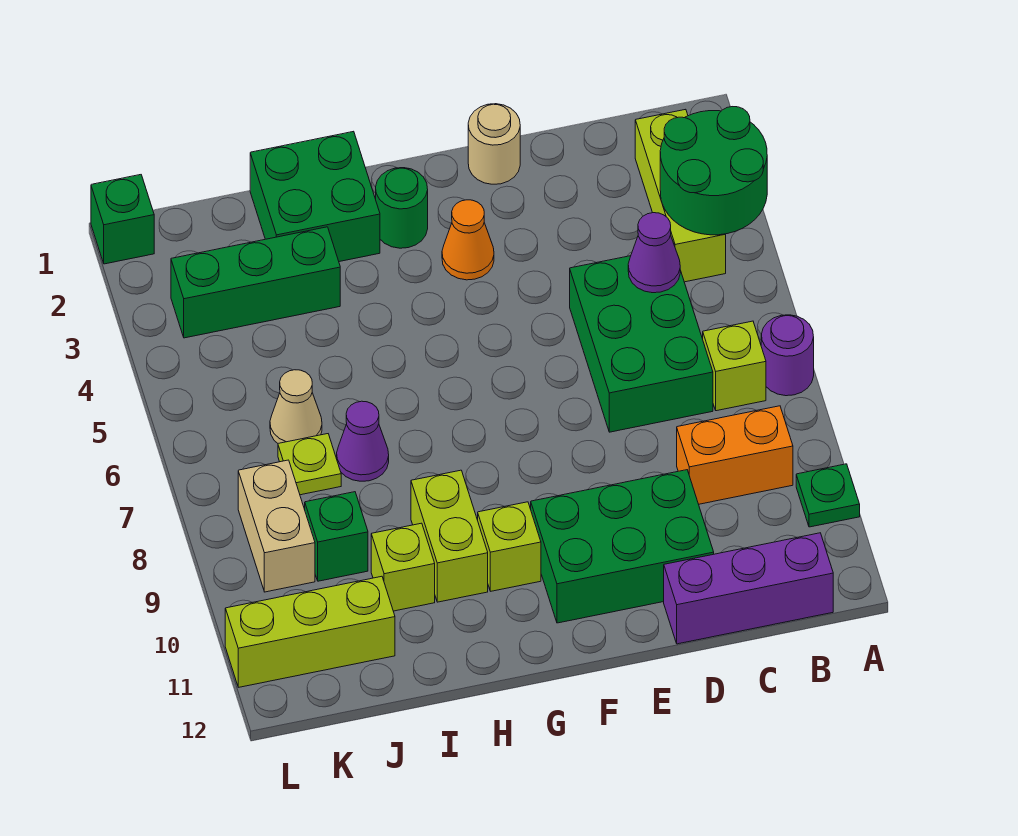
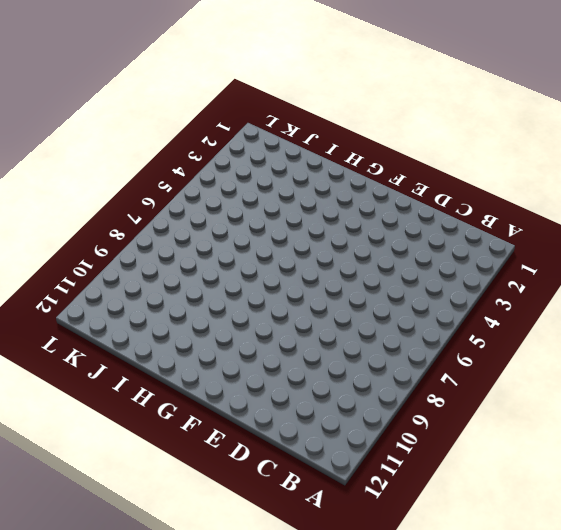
none -> purple round brick A7 level 1
none -> green plate A10 level 1
none -> lime brick B2:B4 level 1

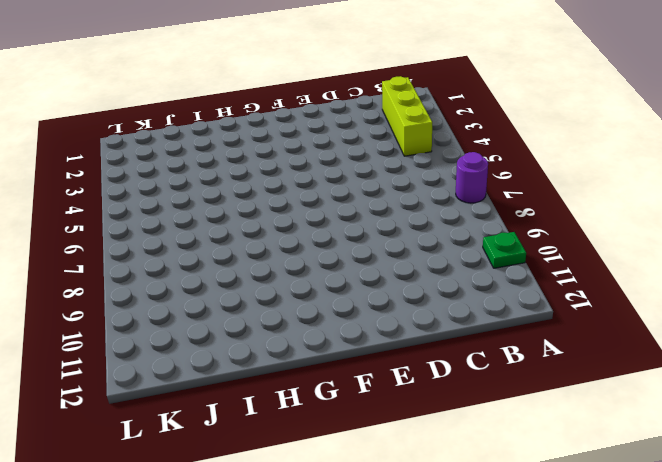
none -> lime brick B7 level 1
none -> orange brick B9:C9 level 1
none -> purple brick B12:D12 level 1

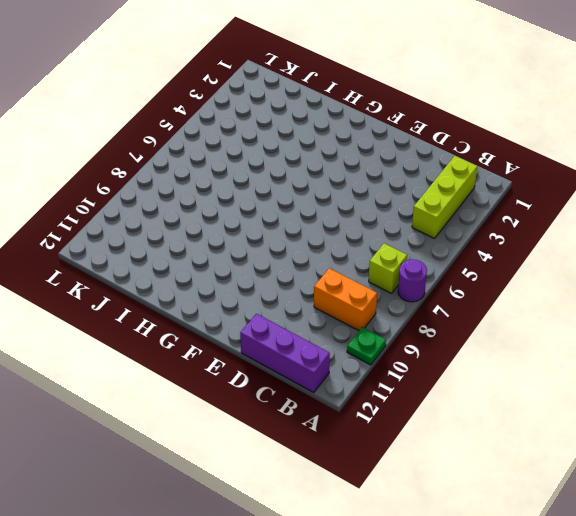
none -> green brick C5:D7 level 1
none -> green brick D10:F11 level 1
none -> tan round brick E1 level 1

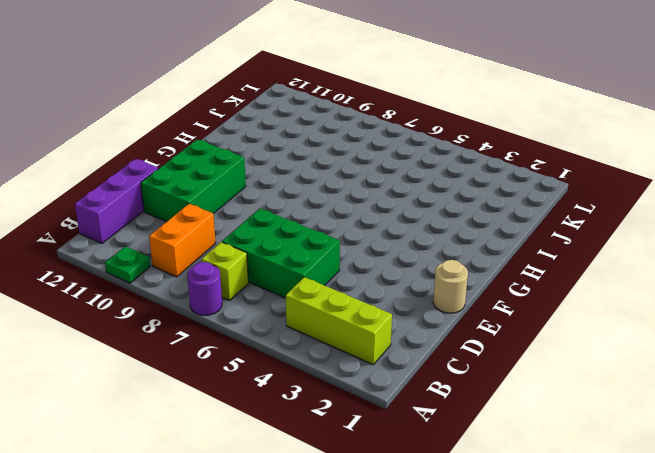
none -> orange cone F3 level 1
none -> green round brick G2 level 1
none -> lime brick G10 level 1

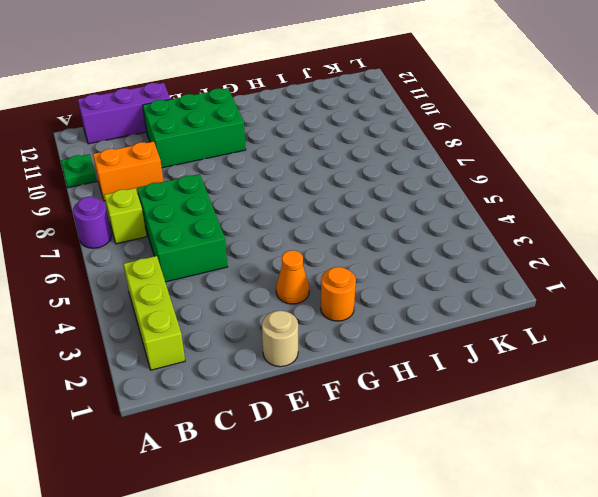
orange round brick G2 level 1 -> green round brick G2 level 1
none -> lime brick G10 level 1
none -> green brick H1:I2 level 1
none -> lime brick H9:H10 level 1

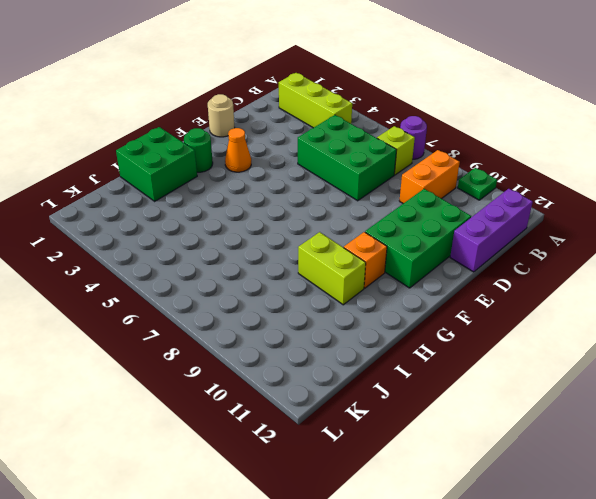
orange brick G10 level 1 -> lime brick G10 level 1
none -> green brick I3:K3 level 1
none -> purple cone I7 level 1
none -> lime brick I10 level 1

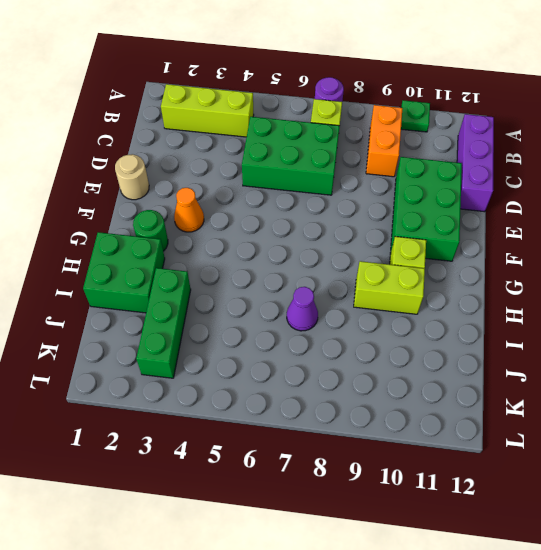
none -> lime brick I10 level 1
none -> tan cone J6 level 1
none -> lime plate J7 level 1

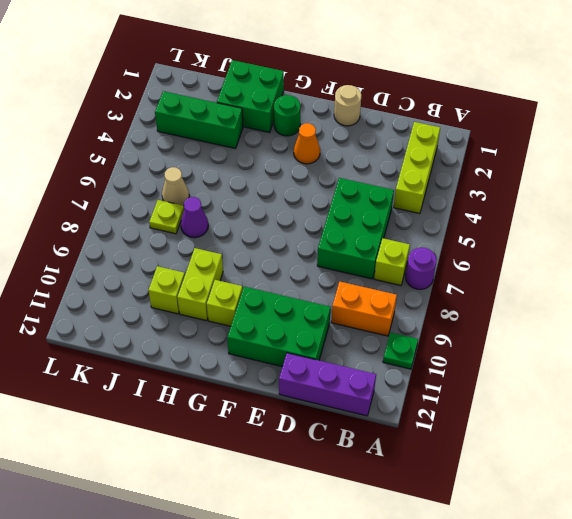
none -> green brick J9 level 1
none -> lime brick J11:L11 level 1
none -> tan brick K8:K9 level 1

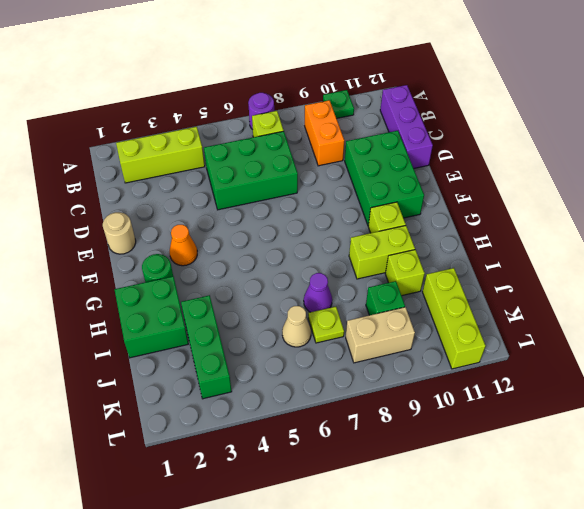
none -> green brick L1 level 1
none -> green round brick A3:B4 level 2
none -> purple cone C5 level 2

